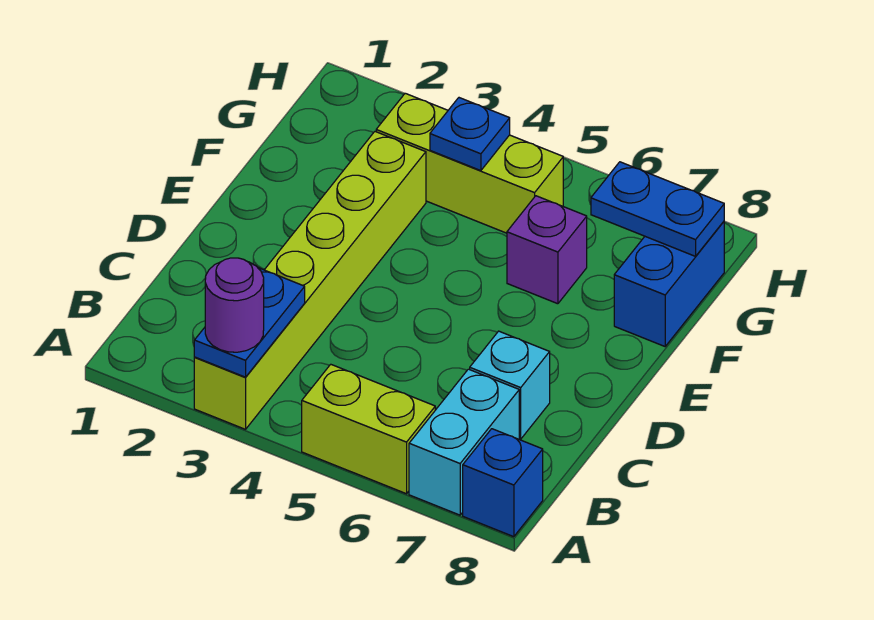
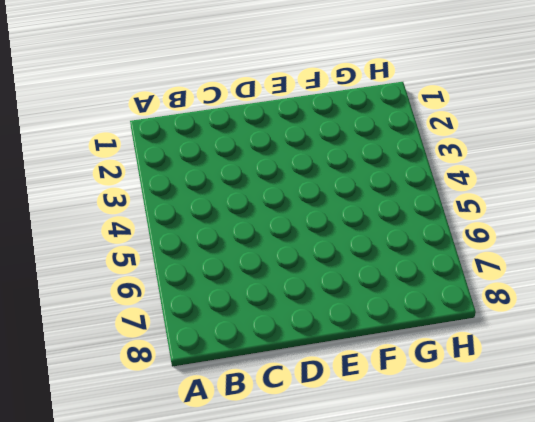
none -> lime brick A3:F3 level 1
none -> lime brick A5:A6 level 1
none -> cyan brick A7:B7 level 1

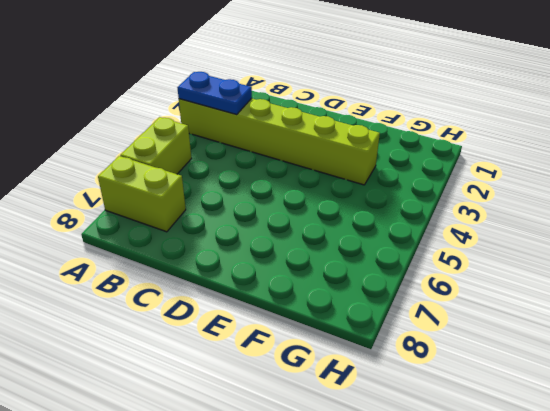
lime brick A7:B7 level 1 -> cyan brick A7:B7 level 1
none -> blue brick A8 level 1
none -> cyan brick C7 level 1
none -> purple brick F6 level 1

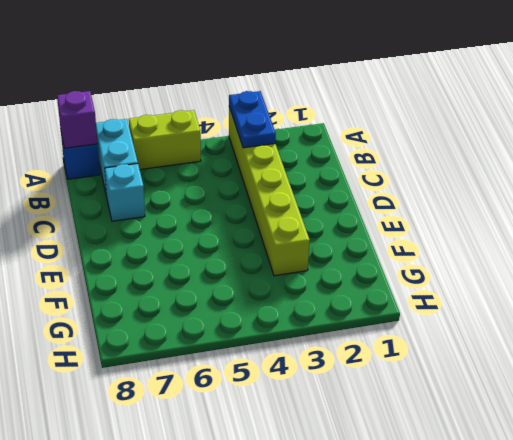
purple brick A8 level 2 -> purple brick F6 level 1
none -> blue brick F8:G8 level 1
none -> lime brick G3:G5 level 1
none -> blue plate G4 level 2

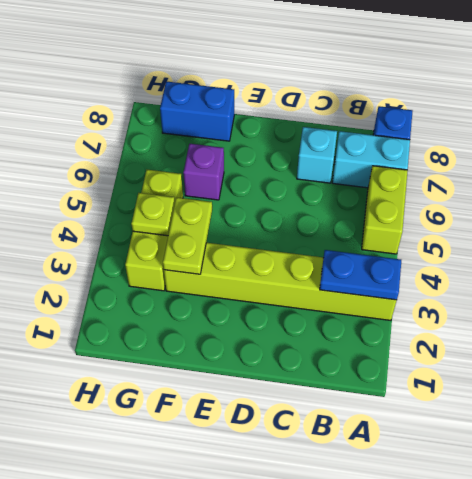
lime plate F3:F4 level 2 -> none
lime plate G4 level 2 -> blue plate G4 level 2
none -> blue plate G7:G8 level 2
none -> purple round brick A3 level 3

